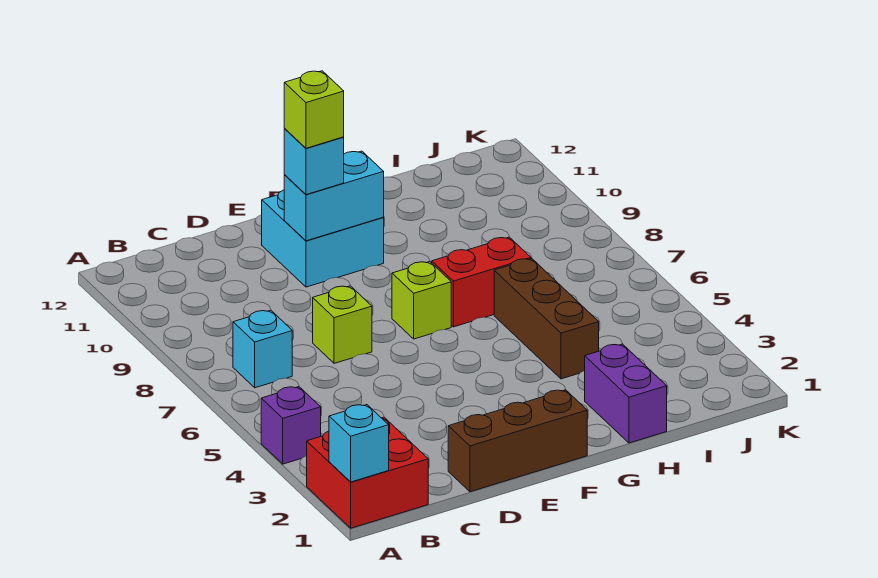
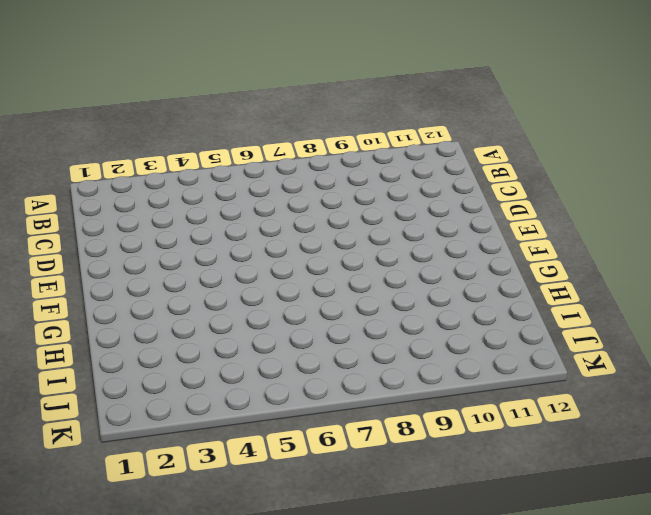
none -> red brick A1:B2 level 1
none -> purple brick A4 level 1
none -> cyan brick B7 level 1

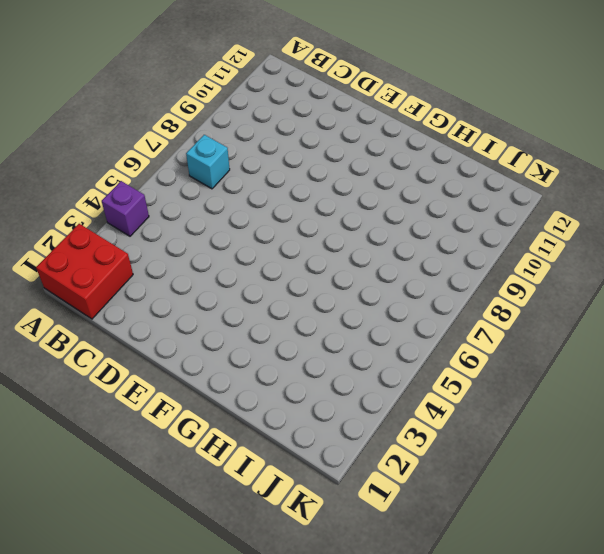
none -> brown brick D1:F1 level 1
none -> lime brick D7 level 1
none -> cyan brick E10:F11 level 1

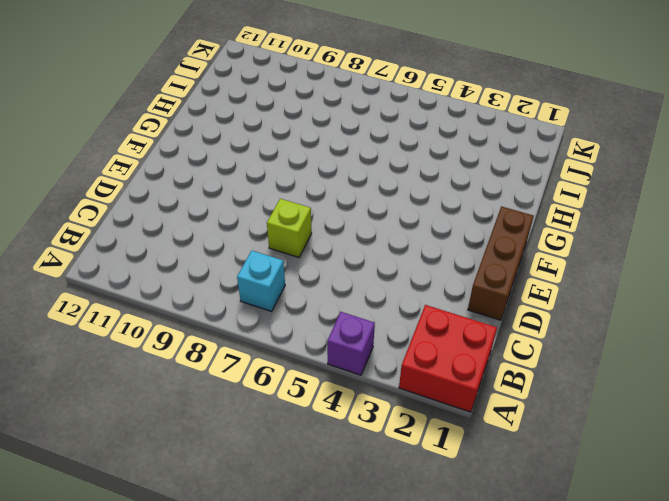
none -> cyan brick E10:F11 level 1
none -> lime brick F7 level 1
none -> red brick G7:H7 level 1

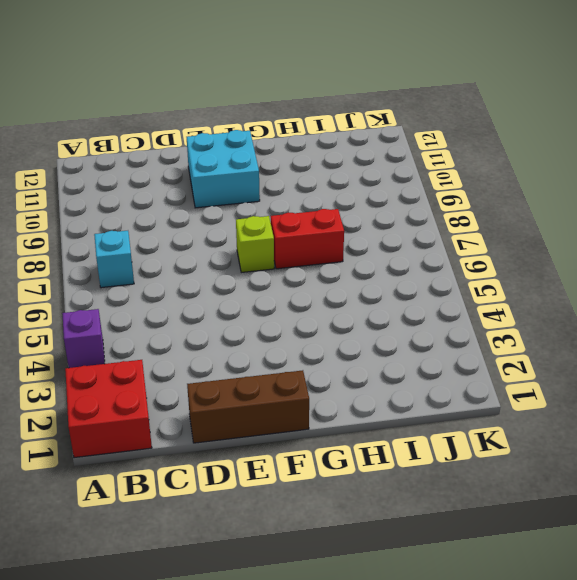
none -> lime brick D7 level 1
none -> purple brick H1:H2 level 1
none -> brown brick H4:H6 level 1

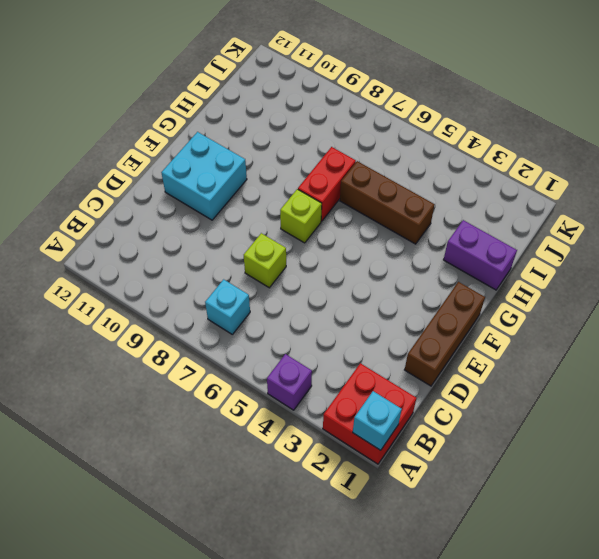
none -> cyan brick E10:F10 level 2
none -> cyan brick E10 level 3
none -> lime brick E10 level 4

